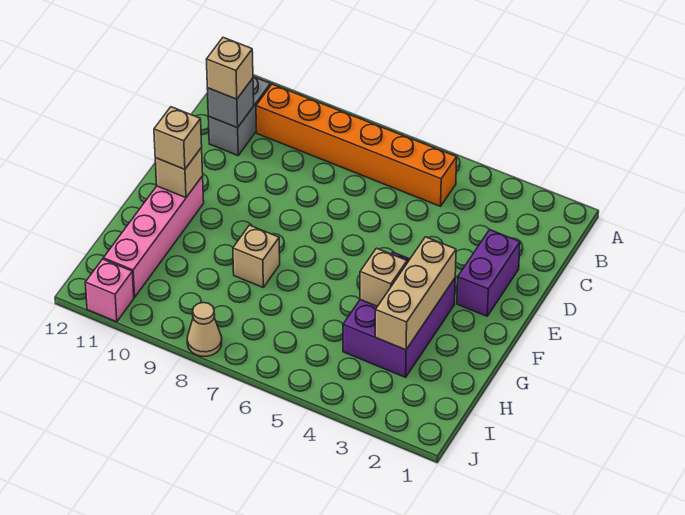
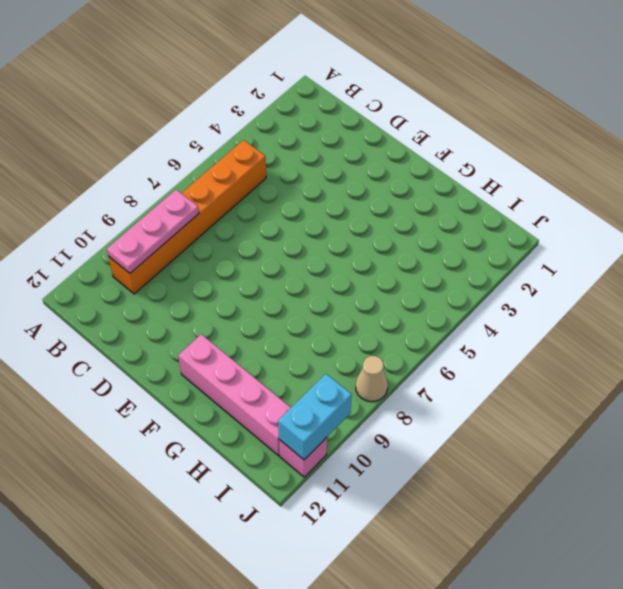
pink plate B8:B10 level 2 -> none
cyan brick J10:J11 level 2 -> none
none -> grey brick B11:C11 level 1
none -> purple brick D2:E2 level 1
none -> purple brick F3:H4 level 1

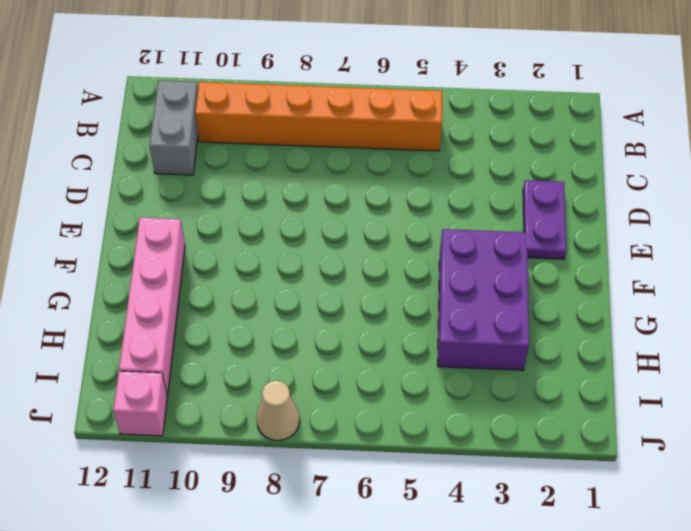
purple plate D2:E2 level 1 -> purple brick D2:E2 level 1
none -> tan brick G8 level 1
none -> grey brick C11 level 2
none -> tan brick F3:H3 level 2

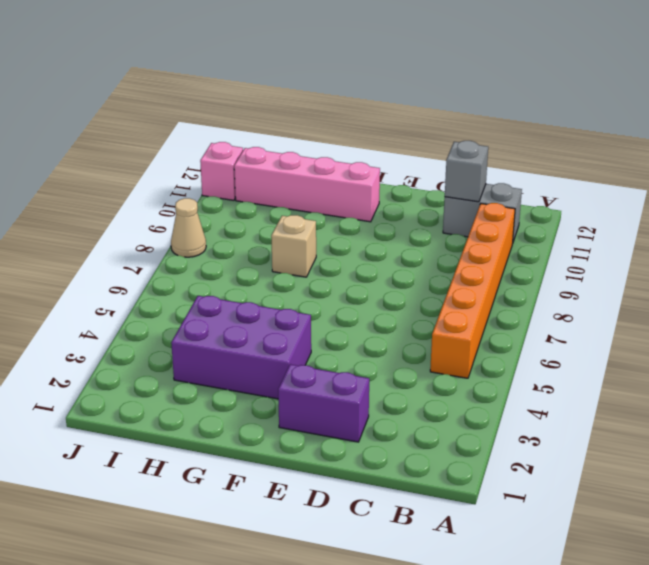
none -> tan brick F3:H3 level 2
none -> tan brick F11 level 2
none -> tan brick G4 level 2

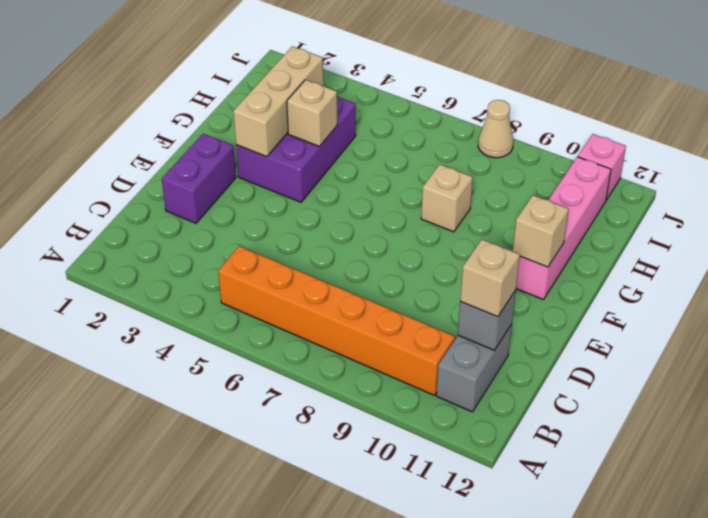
none -> tan brick F11 level 3

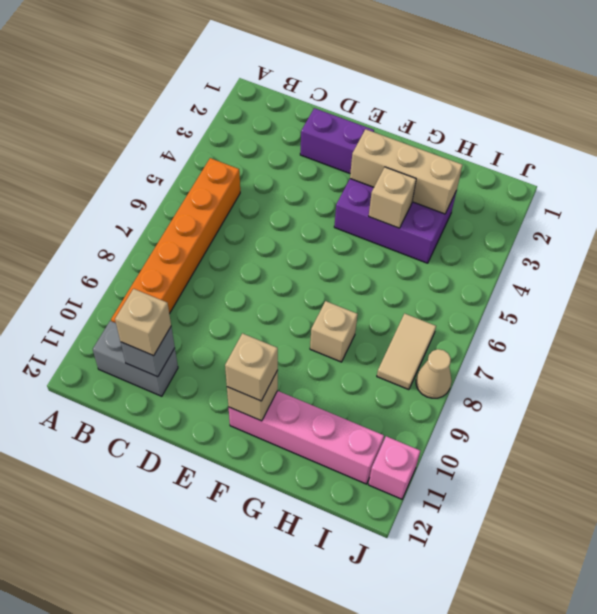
tan tile I7:I8 level 1 -> none

